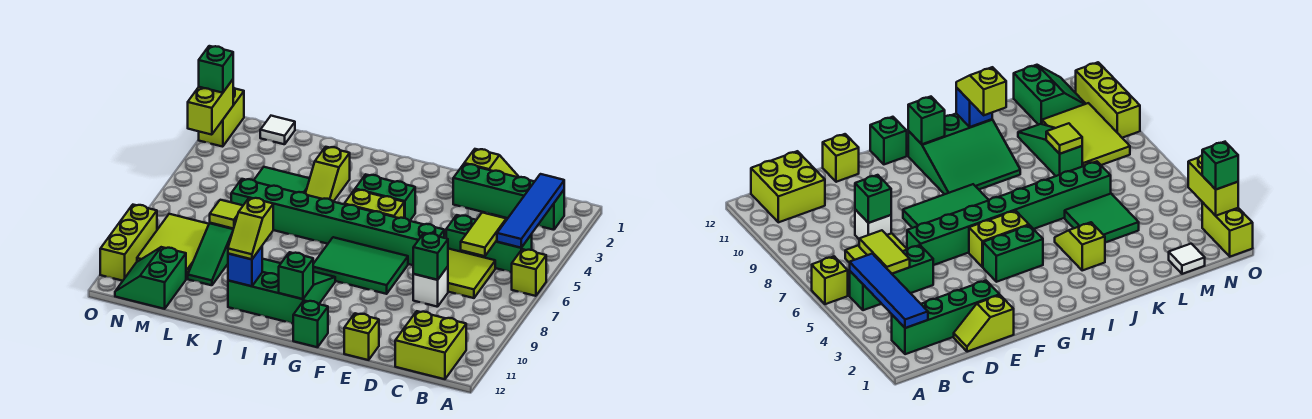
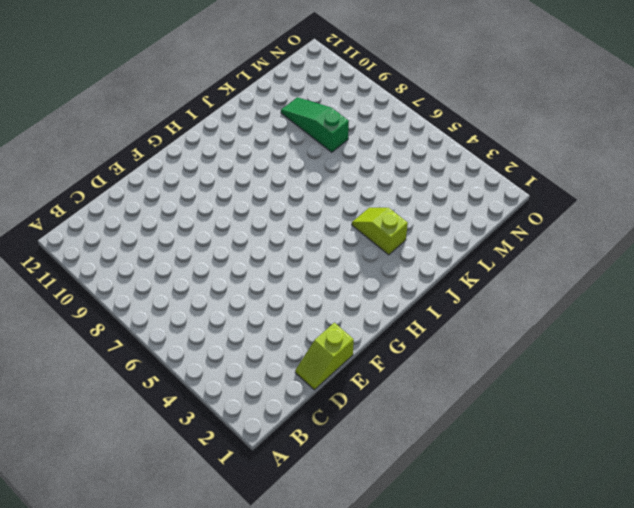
none -> lime brick A6 level 1
none -> green brick B2:E2 level 1
none -> green brick B5:D5 level 1
none -> lime brick B11:C12 level 1

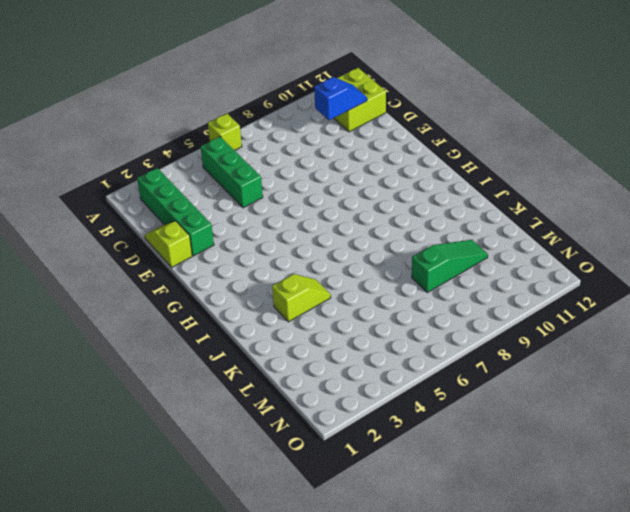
blue slope C10:C11 level 2 top 10 -> none
none -> lime tile C6:D7 level 1
none -> white brick D8 level 1
none -> green brick E6:L6 level 1
none -> lime brick E12 level 1

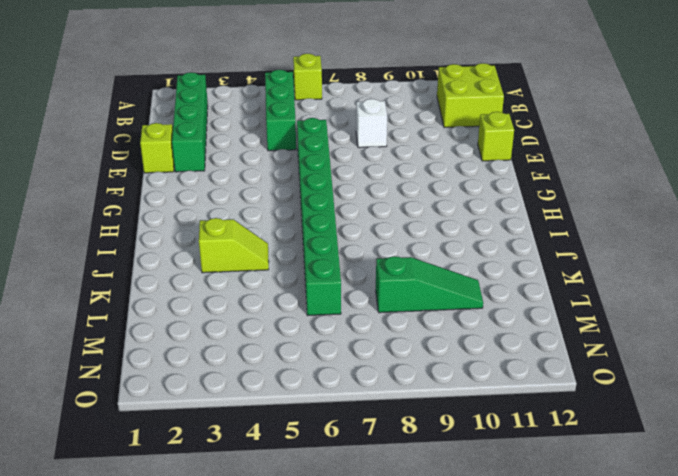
none -> lime tile C6:D7 level 1
none -> green tile F7:H8 level 1
none -> green brick G4:H4 level 1
none -> lime brick G5:H5 level 1

